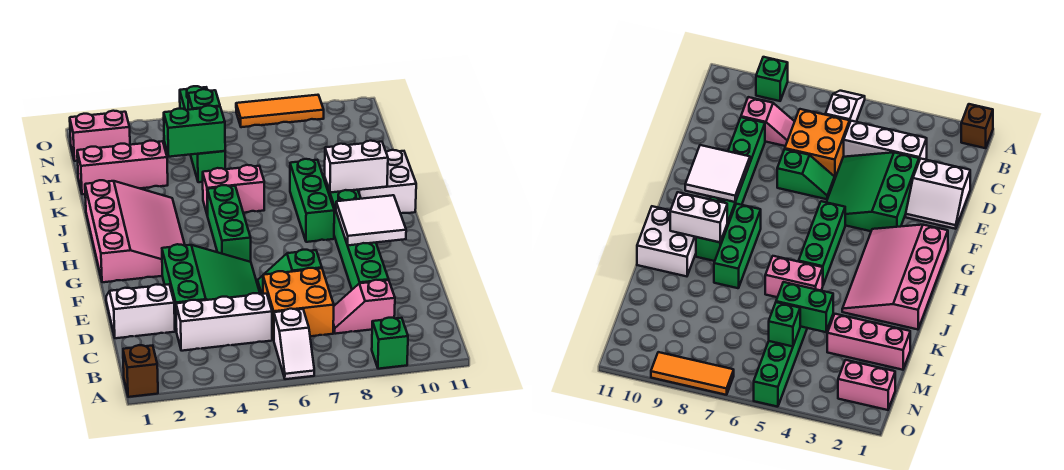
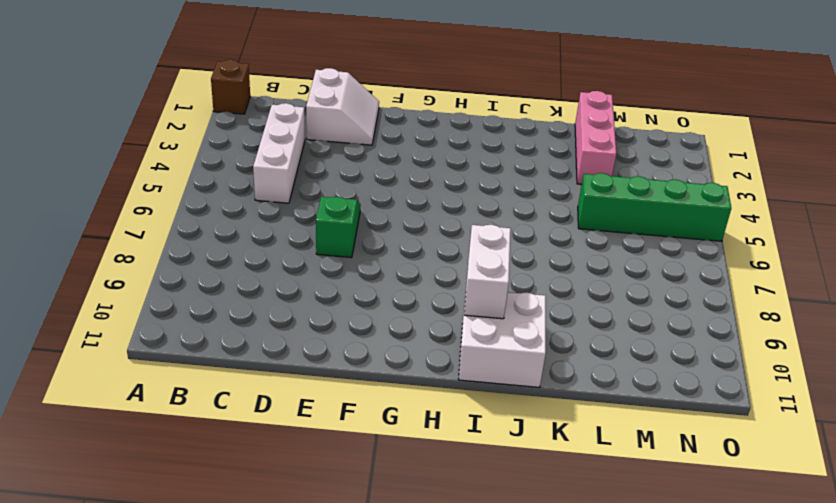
none -> white slope A6:B6 level 1 top B
none -> green brick A9 level 1
none -> orange brick C6:D7 level 1

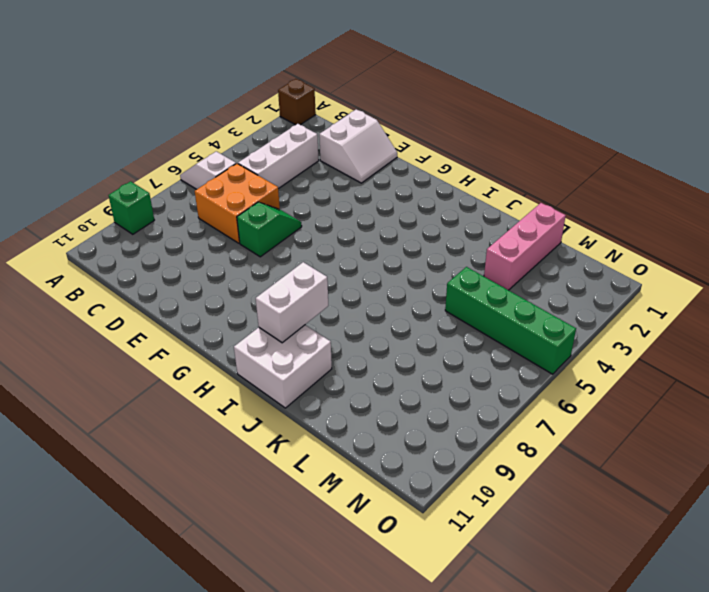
none -> pink slope C8:C9 level 1 top 9
none -> green slope D3:F5 level 1 top 3
none -> green brick D9:I9 level 1

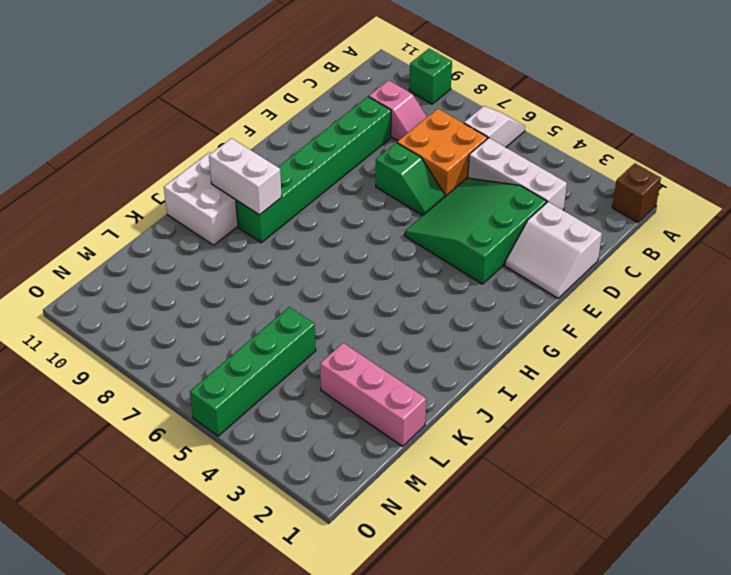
none -> pink slope G1:J3 level 1 top 1
none -> green brick G5:I5 level 1
none -> green brick H8:J8 level 1

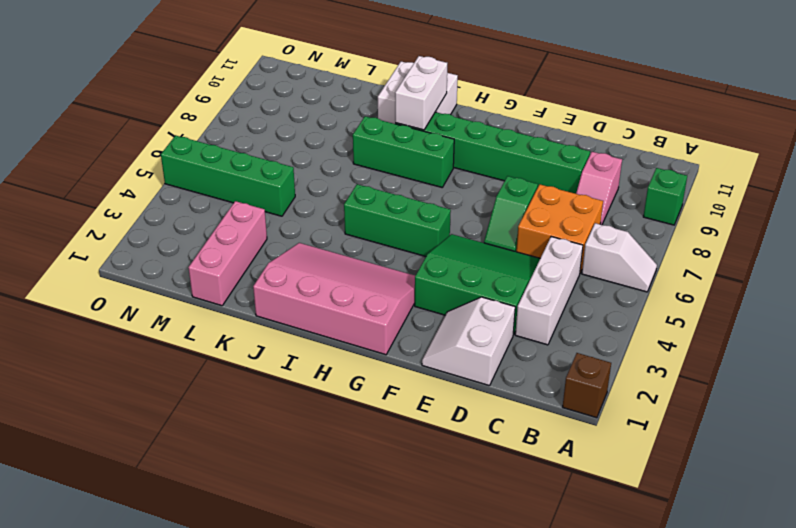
none -> pink brick J5:J6 level 1
none -> pink brick N1:N2 level 1
none -> orange tile O7:O9 level 1

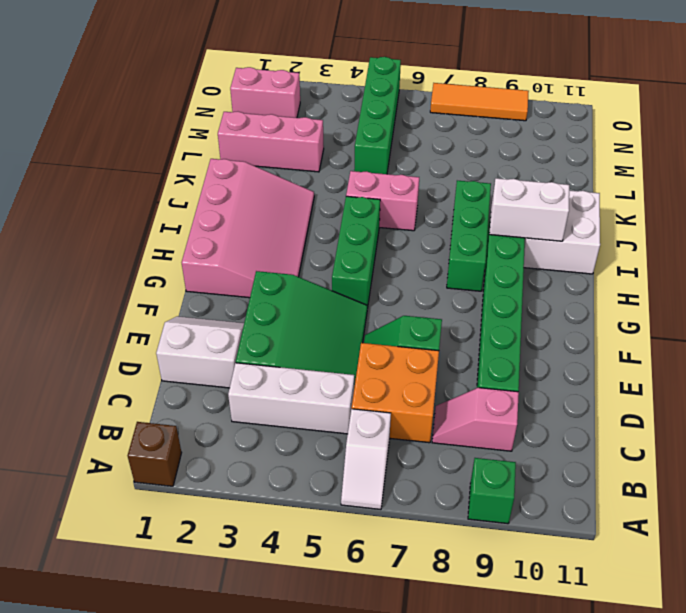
none -> white tile F9:G10 level 2
none -> green brick L4:L5 level 2
none -> green brick M5 level 2

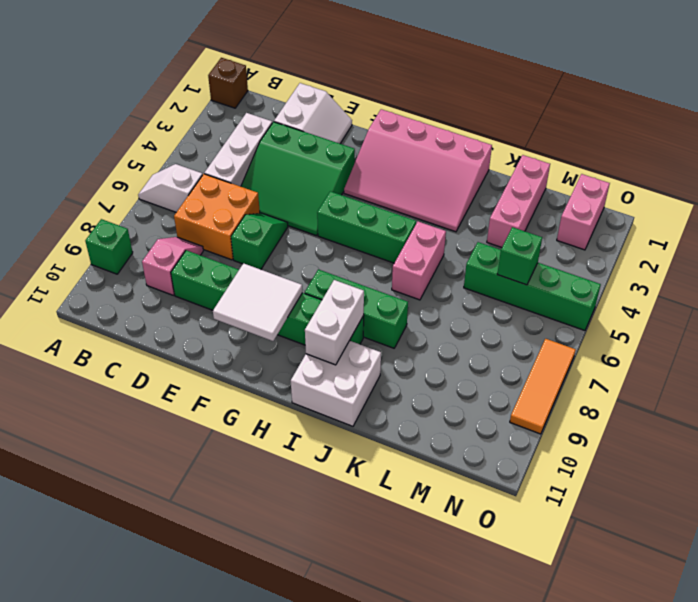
none -> green brick L4:L5 level 2

